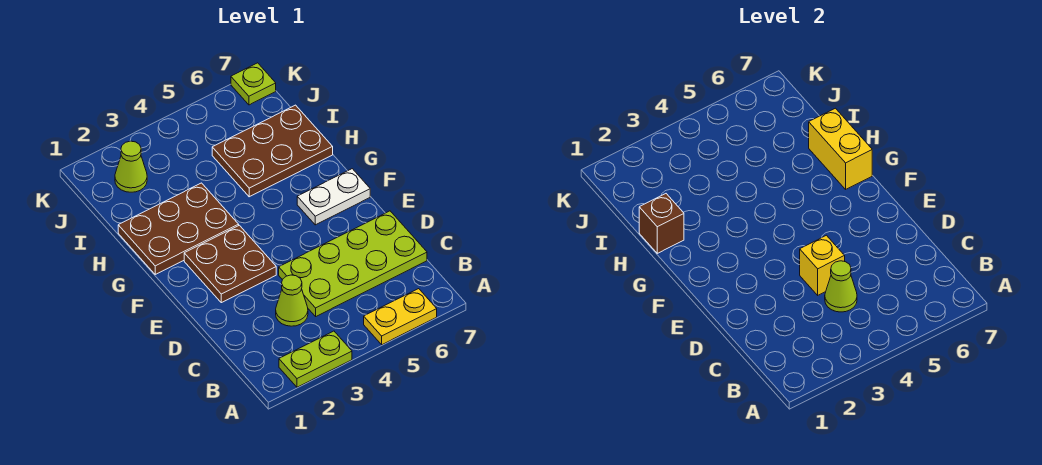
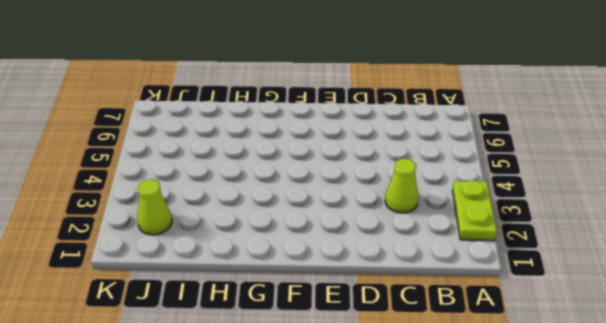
none -> yellow plate A5:A6 level 1
none -> lime plate C4:D7 level 1
none -> brown plate E2:F3 level 1

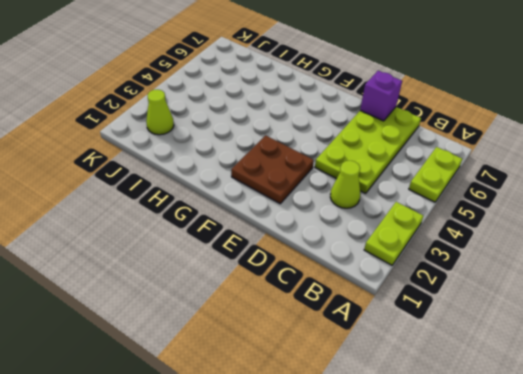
lime plate A5:A6 level 1 -> yellow plate A5:A6 level 1
purple brick D7 level 2 -> none
none -> white plate F6:F7 level 1
none -> brown plate G1:H3 level 1
none -> brown plate H5:I7 level 1

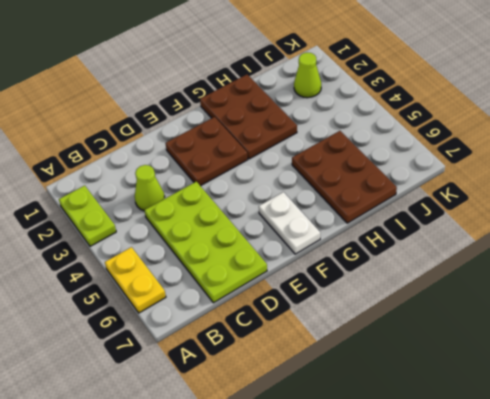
none -> lime plate K7 level 1
none -> lime cone C4 level 2
none -> yellow brick D4 level 2

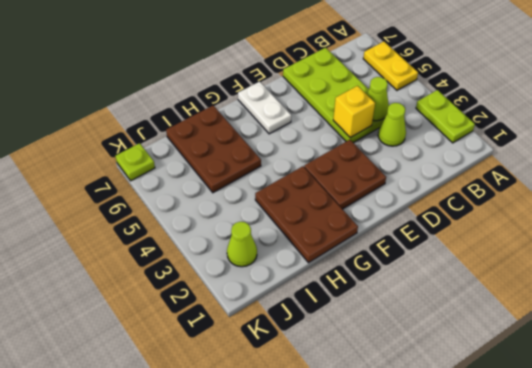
none -> yellow brick G7:H7 level 2
none -> brown brick H1 level 2

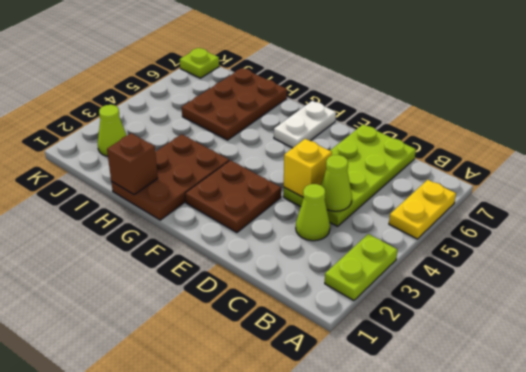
none -> yellow brick G7:H7 level 2

